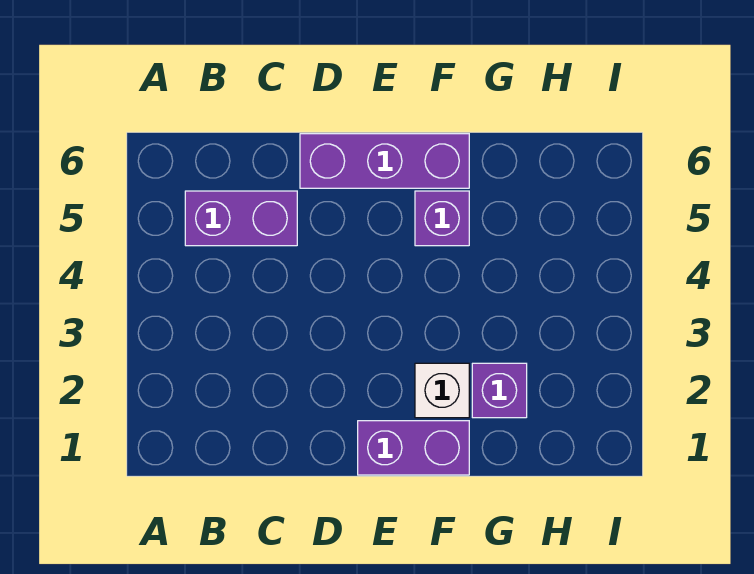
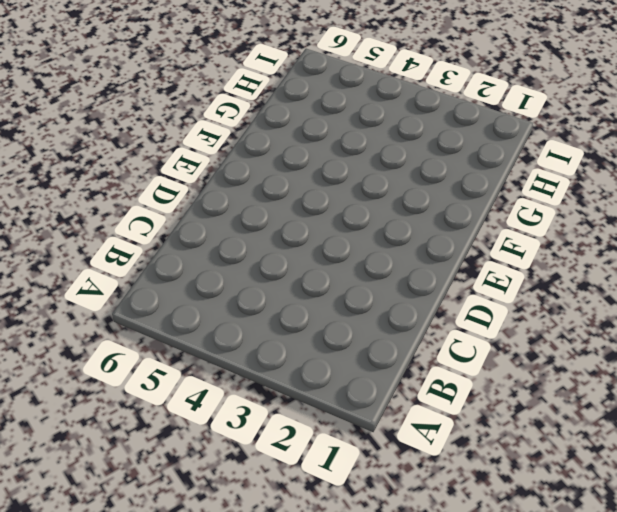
none -> purple brick B5:C5 level 1
none -> purple brick D6:F6 level 1

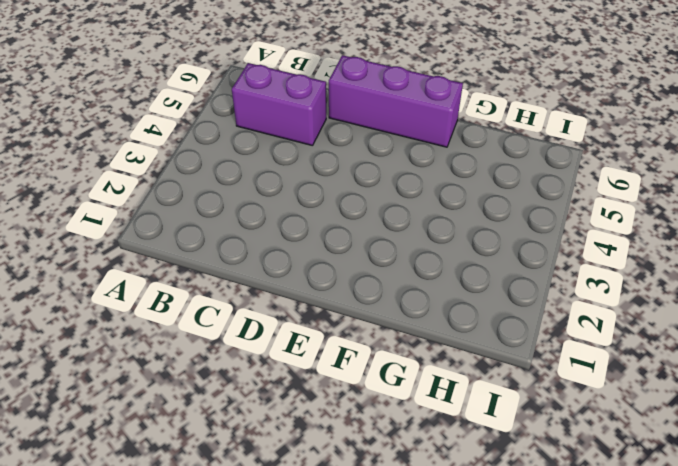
none -> purple brick E1:F1 level 1
none -> white brick F2 level 1

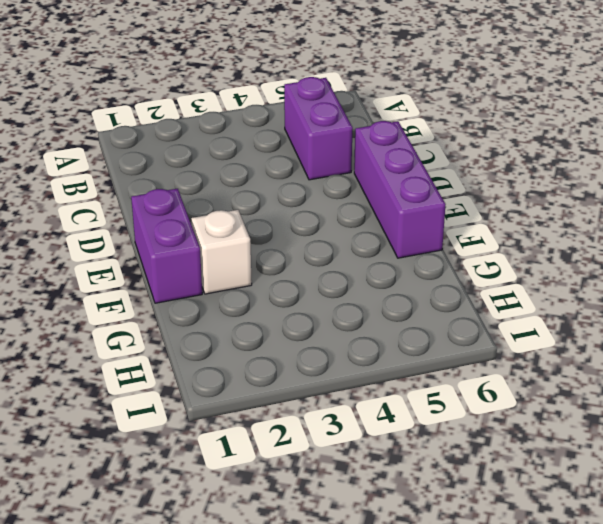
none -> purple brick F5 level 1
none -> purple brick G2 level 1

